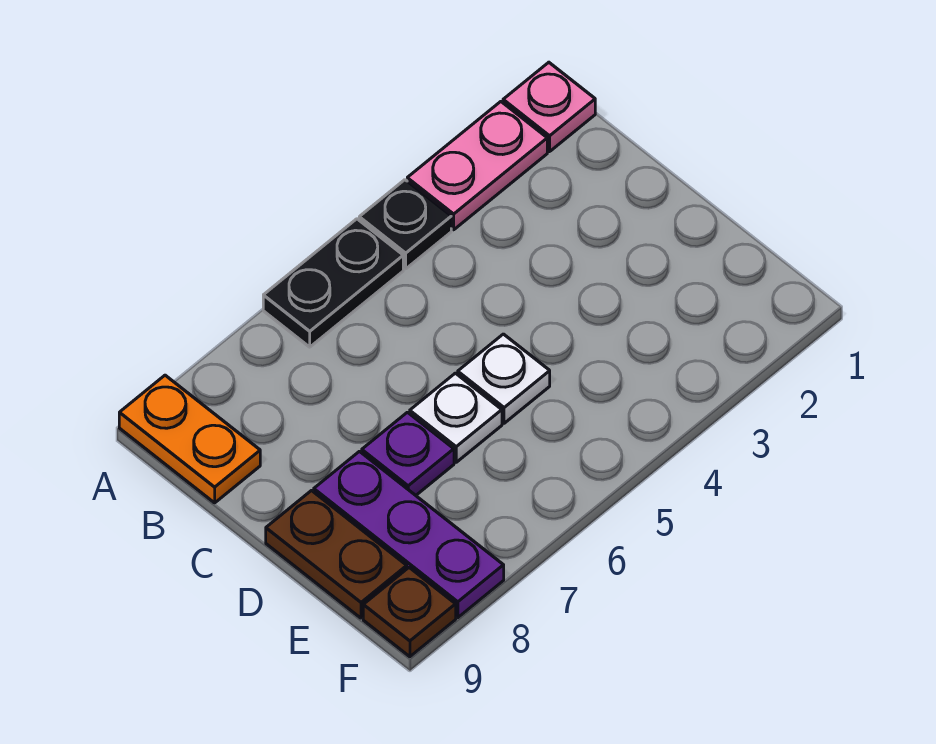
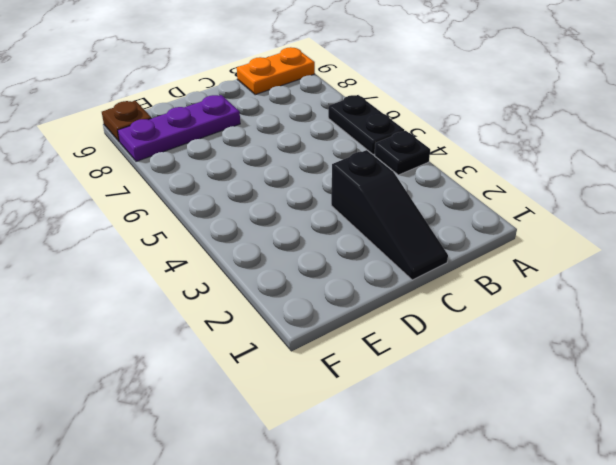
black slope C1:C3 level 1 top 3 -> none
none -> pink plate A1 level 1
none -> pink plate A2:A3 level 1

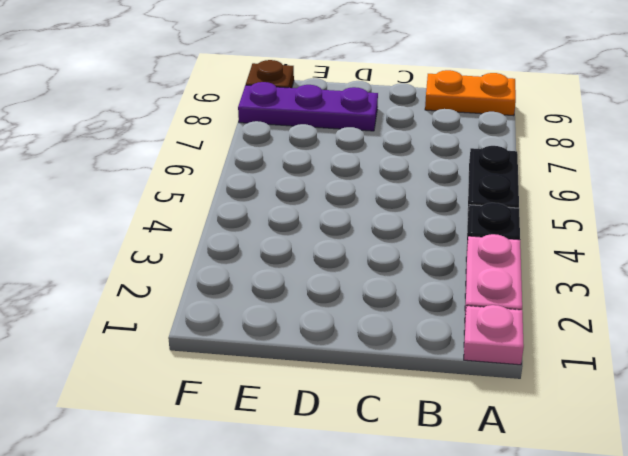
none -> white plate D5 level 1
none -> white plate D6 level 1

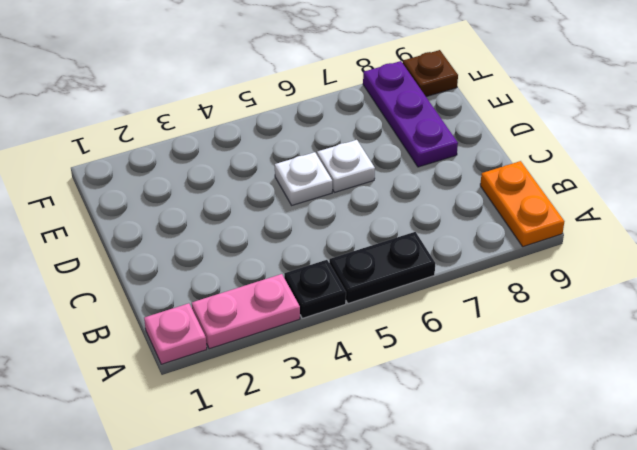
none -> purple plate D7 level 1
none -> brown plate D9:E9 level 1

